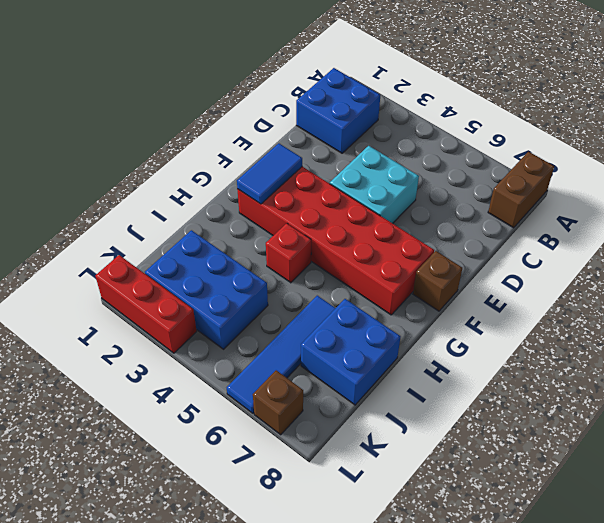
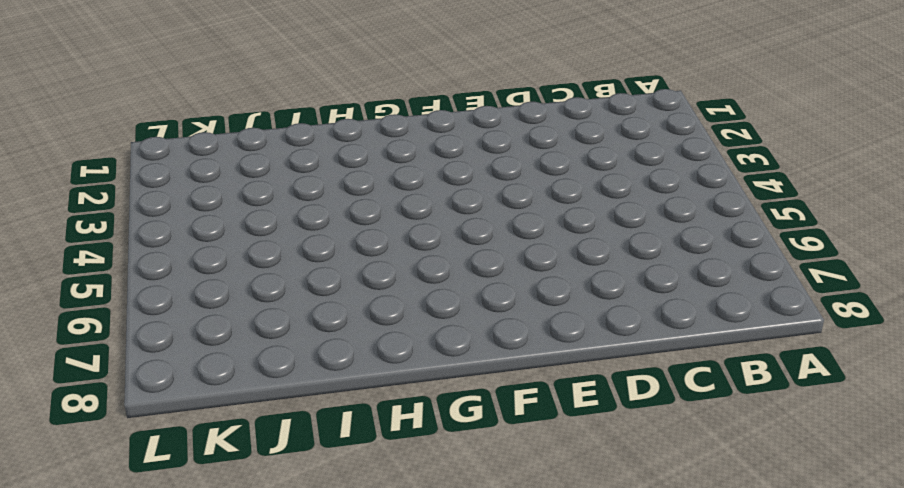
none -> brown brick A8:B8 level 1
none -> blue brick B1:C2 level 1
none -> cyan brick D4:E5 level 1

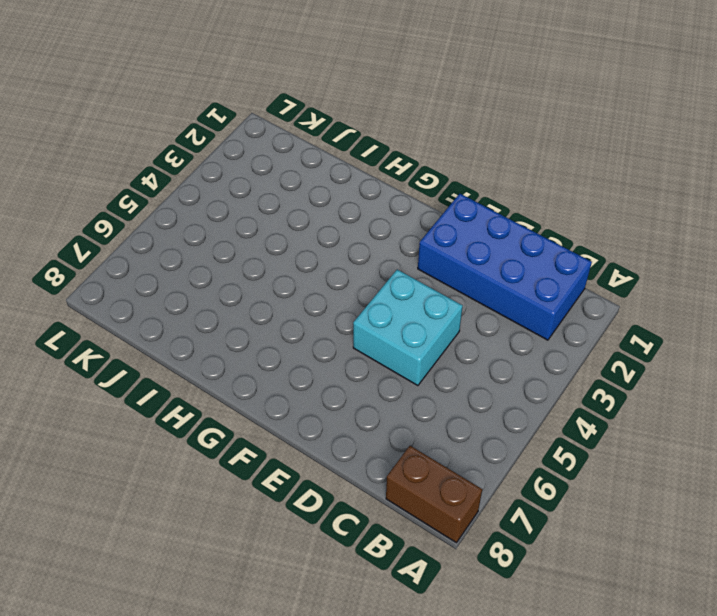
blue brick B1:E2 level 1 -> blue brick B1:C2 level 1
none -> red brick F2:G7 level 1
none -> brown brick F8 level 1
none -> red brick H4 level 1

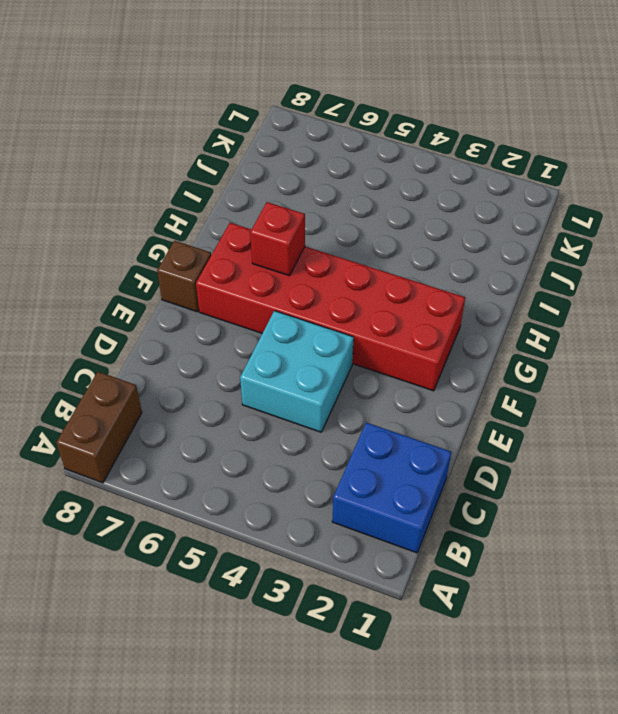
red brick G6 level 2 -> red brick H4 level 1
none -> blue tile I6:L6 level 1
none -> blue brick I7:J8 level 1
none -> blue brick J2:K4 level 1

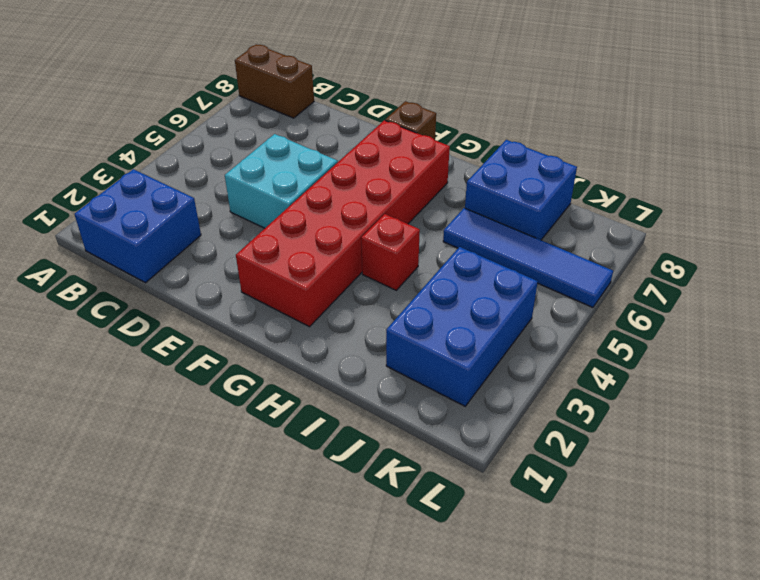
none -> red brick L1:L3 level 1
none -> brown brick L7 level 1
none -> blue tile F2:G2 level 2

